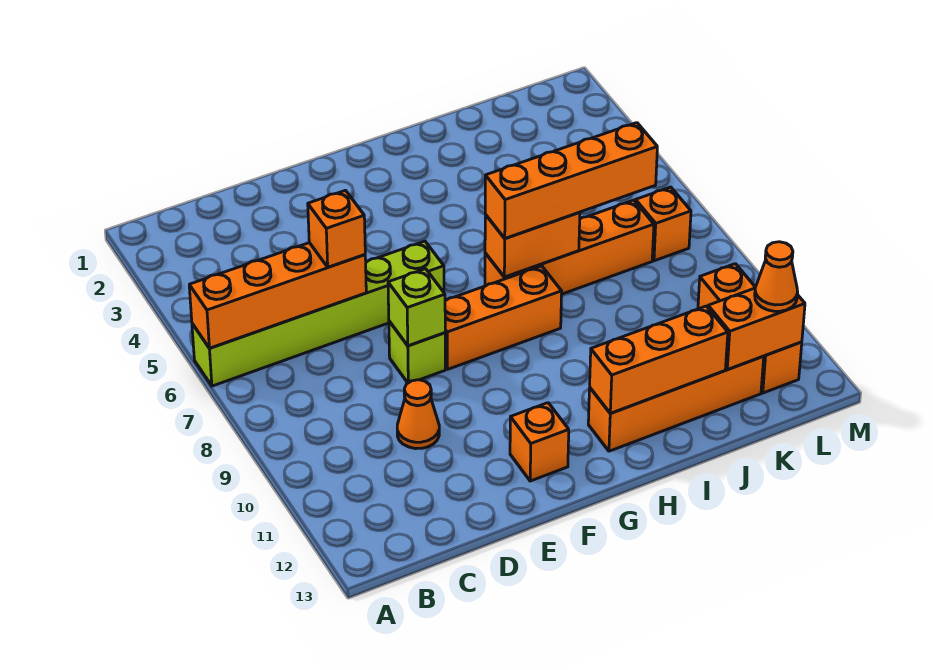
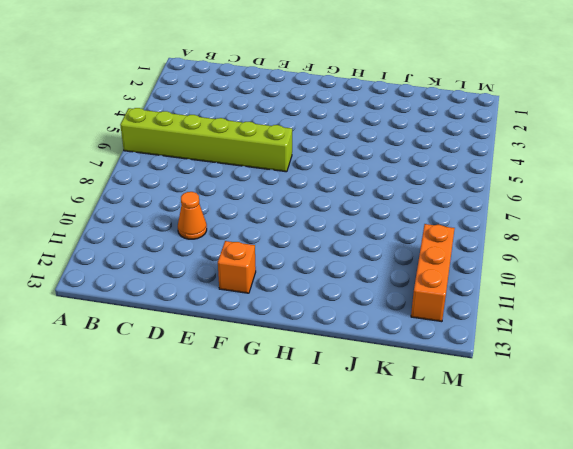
none -> lime brick E8 level 1
none -> orange brick F8:H8 level 1
none -> orange brick H7:K7 level 1

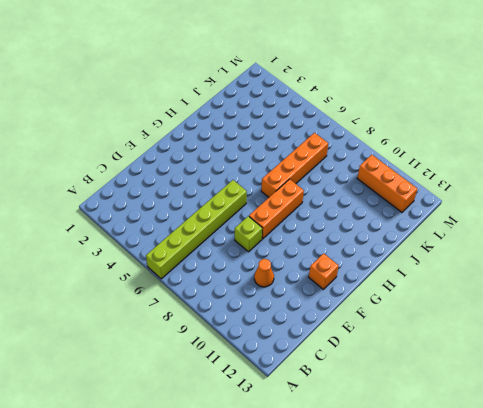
none -> orange brick H12:K12 level 1
none -> orange brick L7 level 1
none -> orange brick A6:D6 level 2

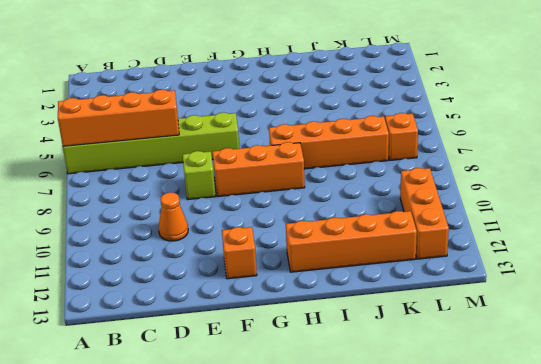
none -> lime brick E8 level 2
none -> orange brick H7:I7 level 2
none -> orange brick H12:J12 level 2

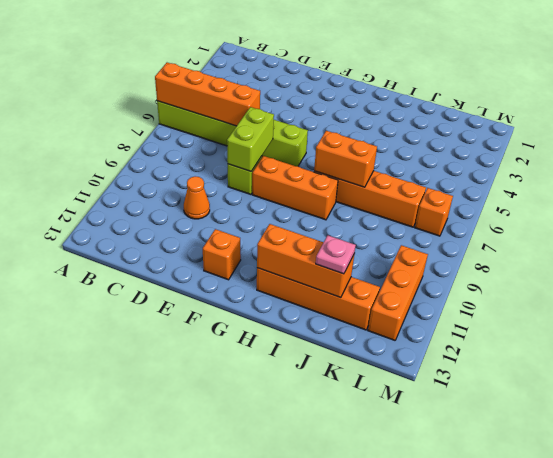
lime brick E7:E8 level 2 -> lime brick E8 level 2
pink plate J12 level 3 -> none
none -> orange brick K12:L12 level 2
none -> orange brick D6 level 3
none -> orange brick H7:K7 level 3

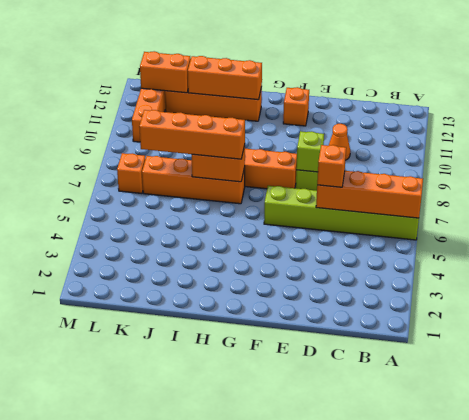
none -> orange cone L12 level 3

